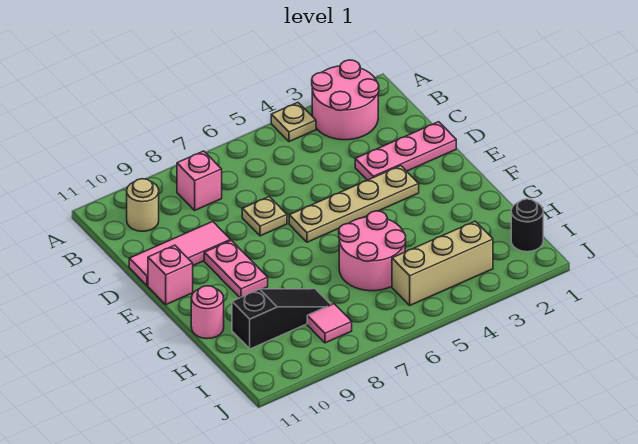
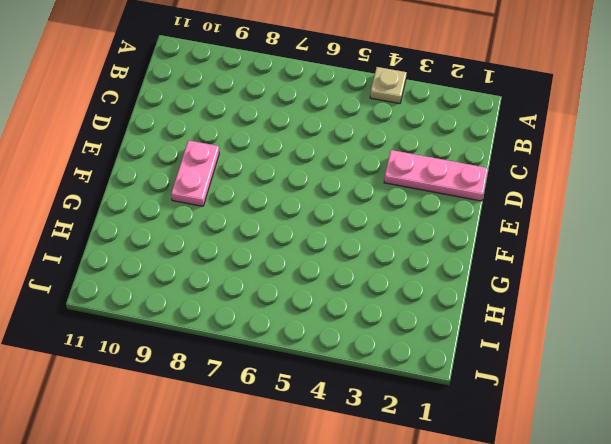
none -> pink round brick A2:B3 level 1
none -> pink brick B8 level 1
none -> tan round brick B10 level 1

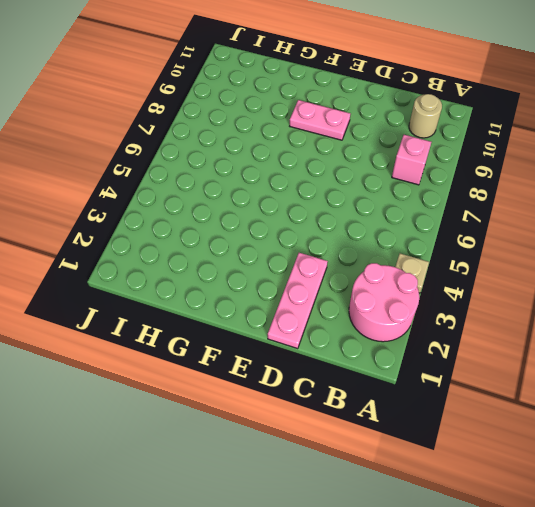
none -> tan plate D7 level 1
none -> pink tile D9:D11 level 1
none -> tan plate E3:E6 level 1

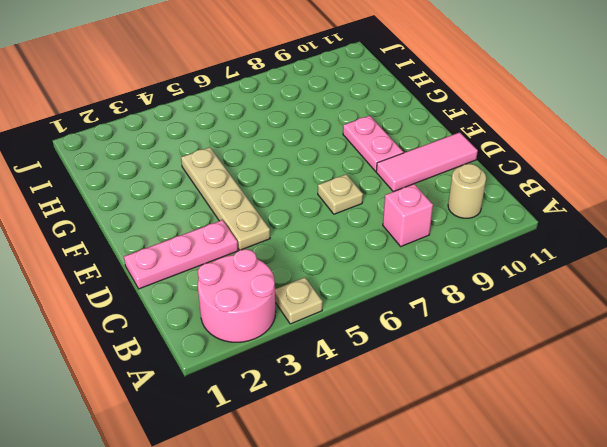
tan plate D4:G4 level 1 -> tan plate E3:E6 level 1
none -> pink brick E11 level 1
none -> pink round brick G5:H6 level 1
none -> pink round brick G11 level 1

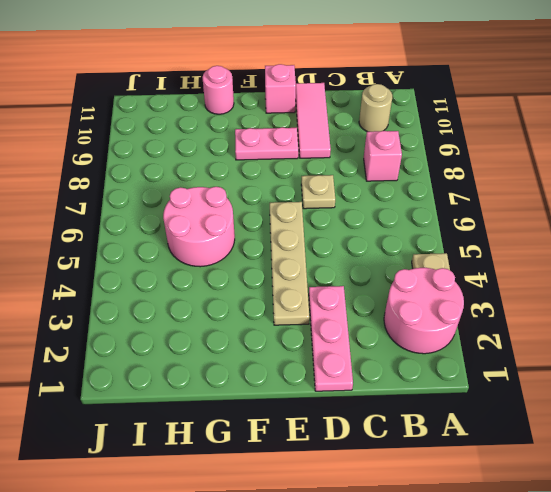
none -> black slope H8:H10 level 1 top 10
none -> black round brick I1 level 1
none -> tan brick I3:I5 level 1

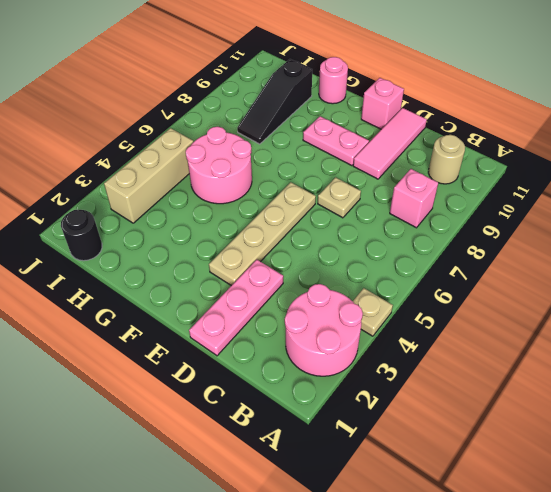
none -> pink tile I8 level 1

